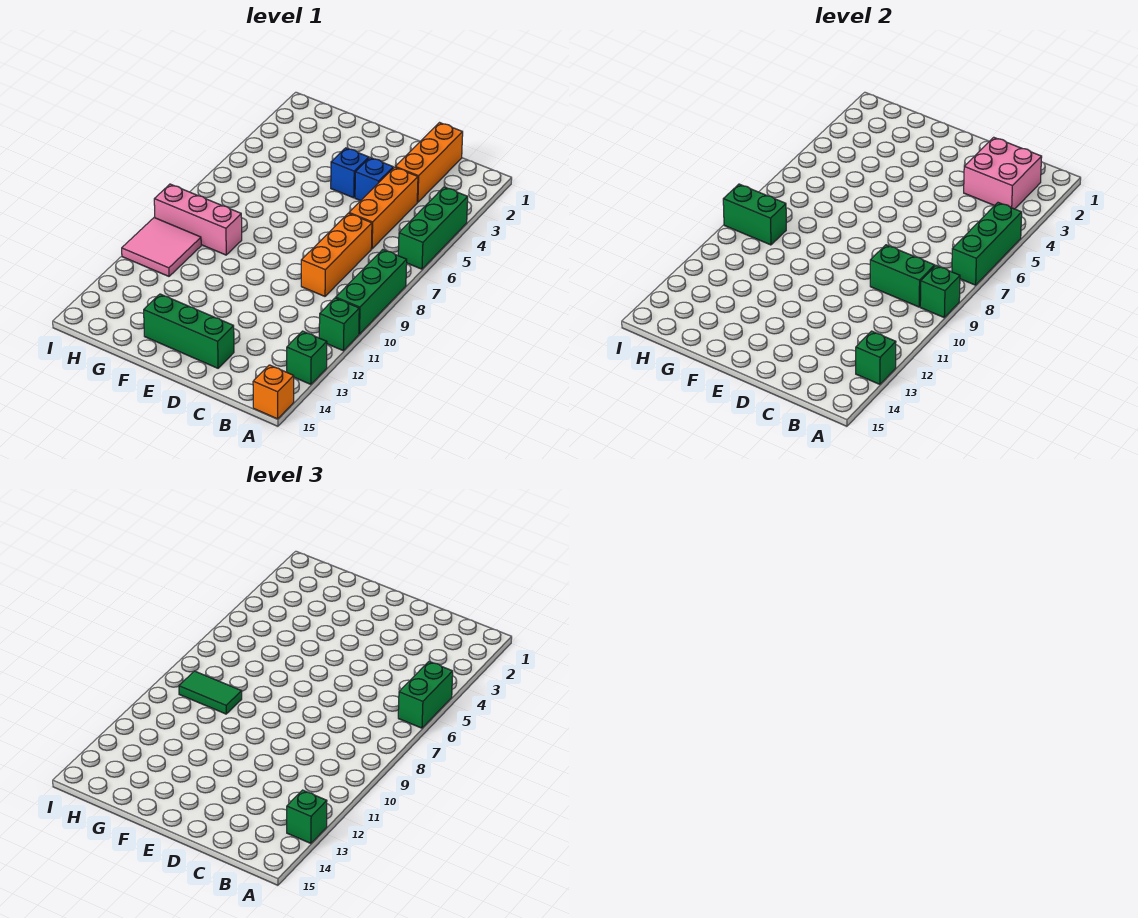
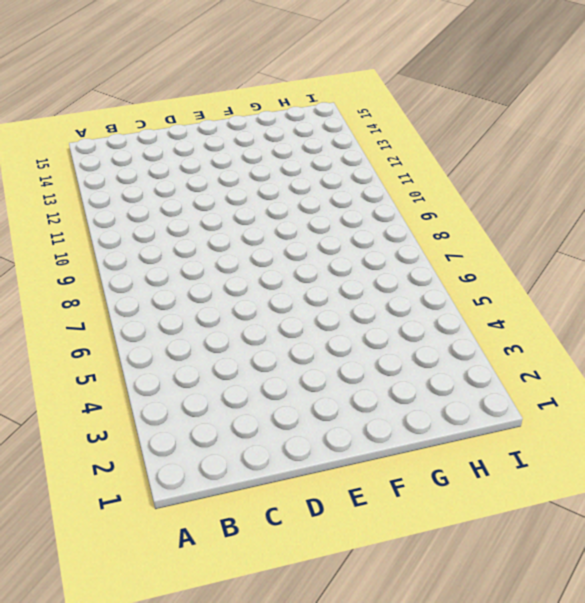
none -> green brick A4:A6 level 1
none -> green brick A8:A10 level 1
none -> green brick A11 level 1

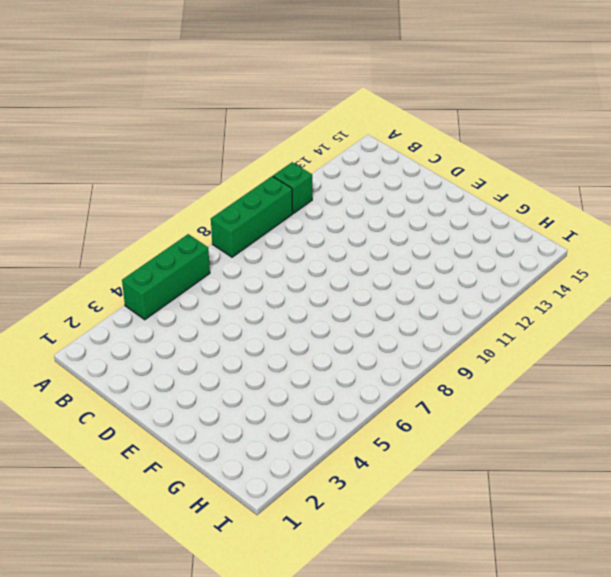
none -> green brick A13 level 1
none -> orange brick A15 level 1
none -> orange brick C1:C3 level 1

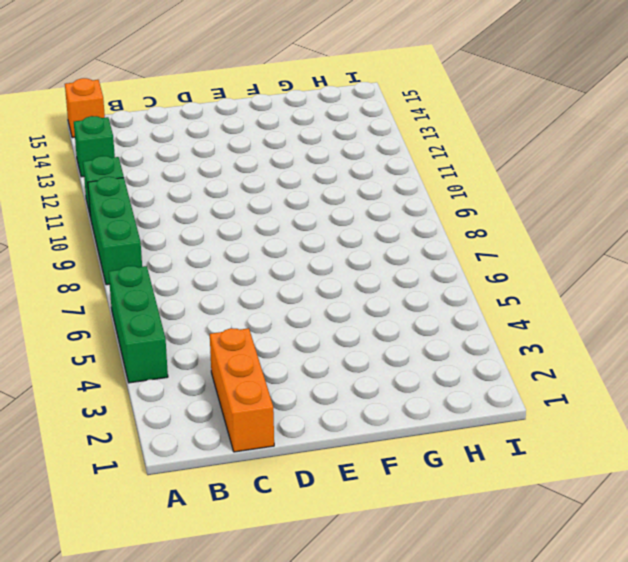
none -> orange brick C4:C6 level 1
none -> orange brick C7:C9 level 1
none -> blue brick D4 level 1

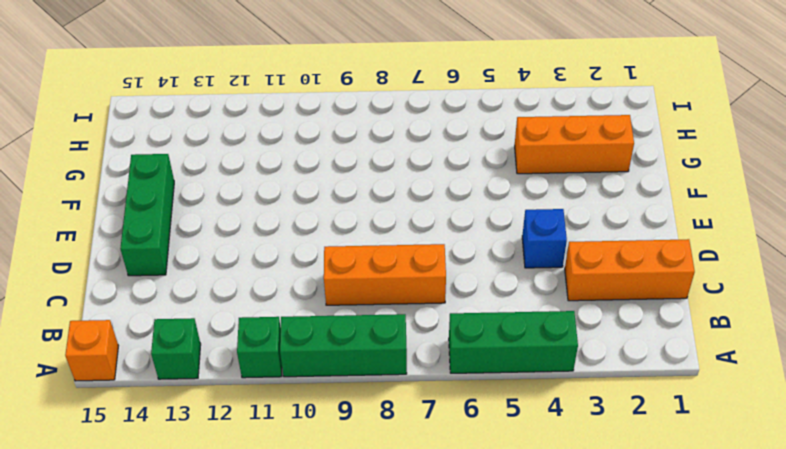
orange brick G2:G4 level 1 -> orange brick C4:C6 level 1
none -> blue brick E4 level 1
none -> pink brick G9:I9 level 1
none -> pink tile H10:I11 level 1

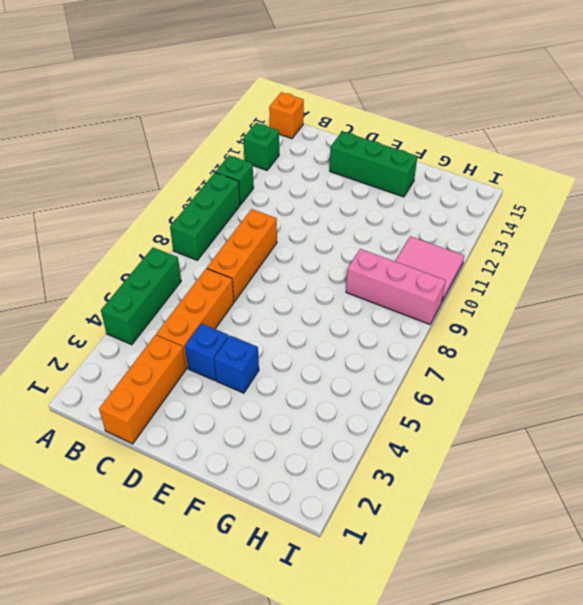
none -> green brick A5:A7 level 2
none -> green brick A9 level 2
none -> green brick A13 level 2

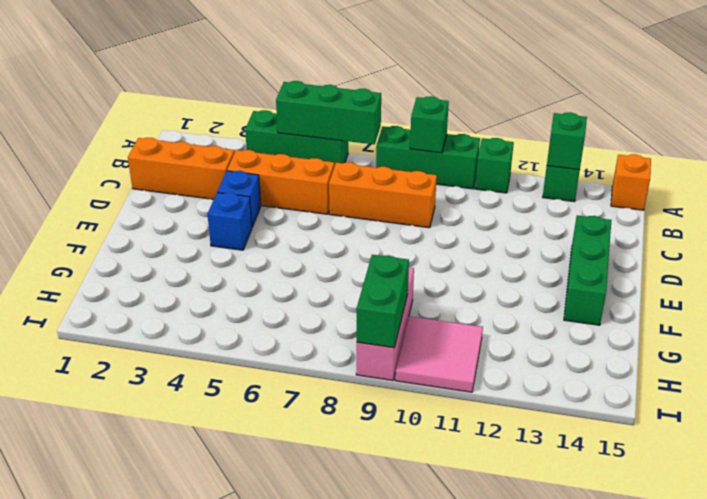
none -> pink brick B2:C3 level 2
none -> green brick B9:C9 level 2
none -> green brick A5:A6 level 3

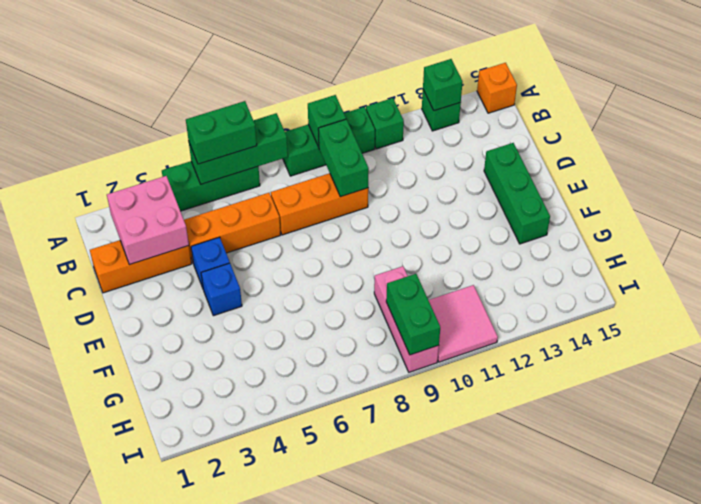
none -> green brick A13 level 3
none -> green tile G9:H9 level 3

